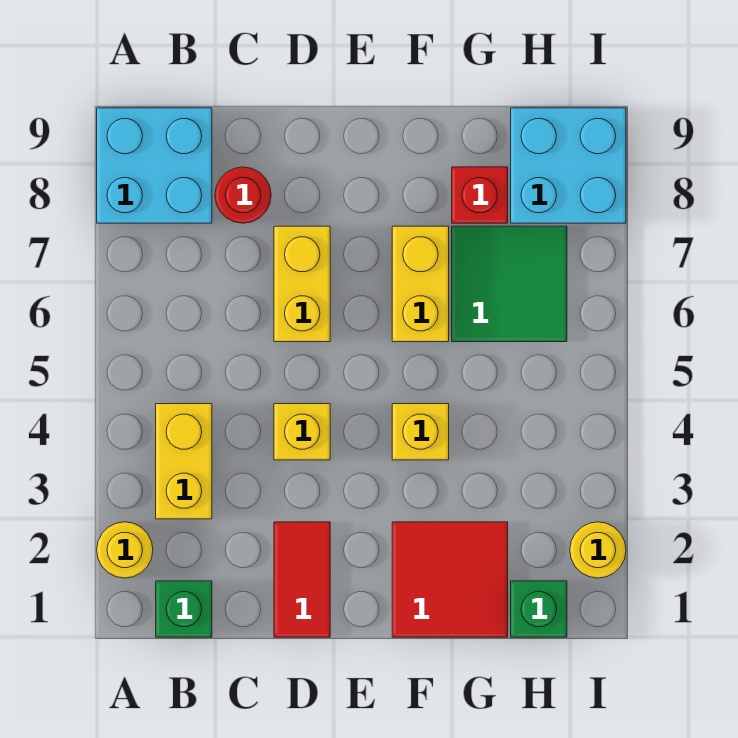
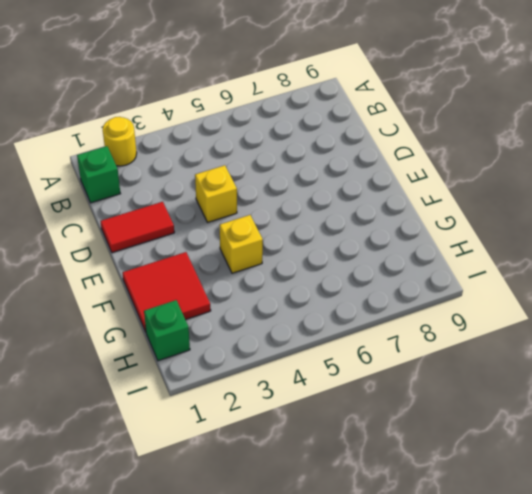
none -> cyan brick A8:B9 level 1
none -> yellow brick B3:B4 level 1
none -> red round brick C8 level 1

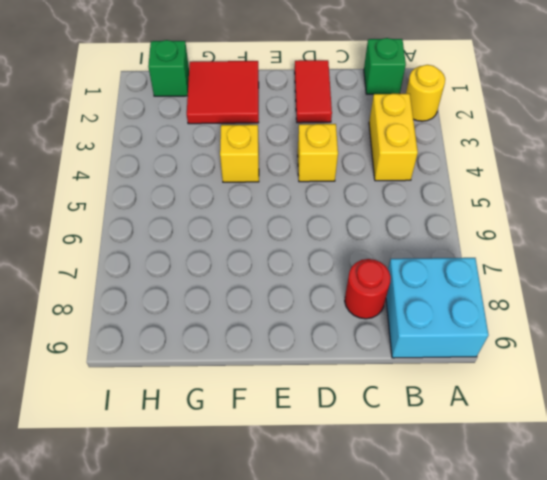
none -> yellow brick D6:D7 level 1
none -> yellow brick F6:F7 level 1
none -> green tile G6:H7 level 1

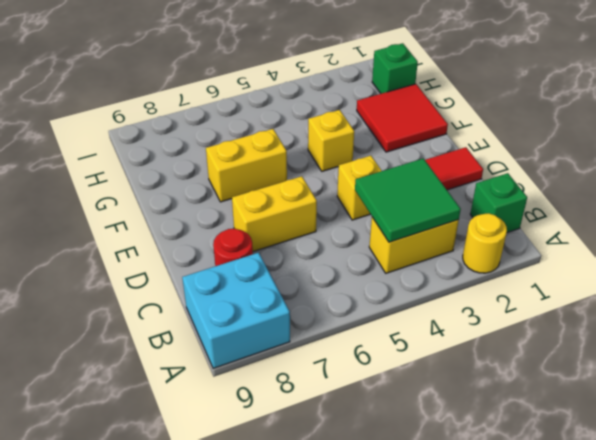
green tile B3:C4 level 2 -> green tile G6:H7 level 1
none -> red brick G8 level 1
none -> cyan brick H8:I9 level 1
none -> yellow round brick I2 level 1

